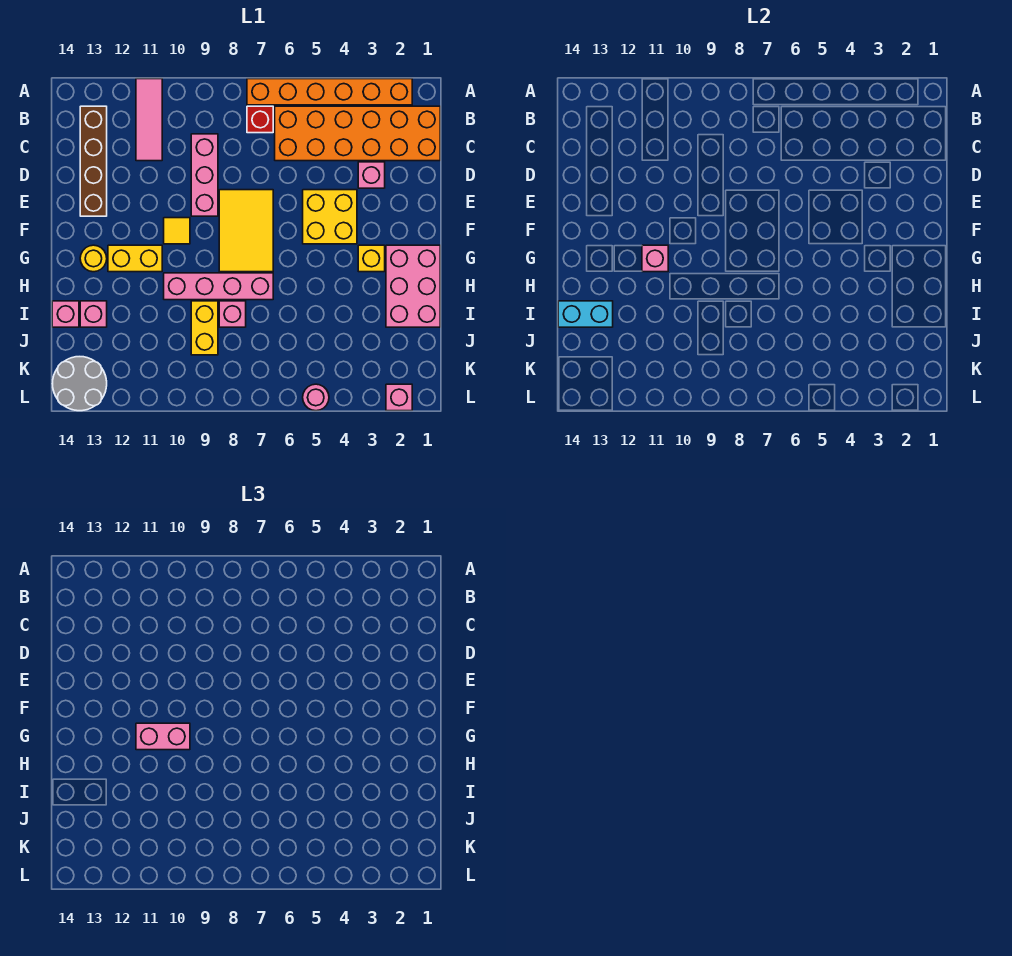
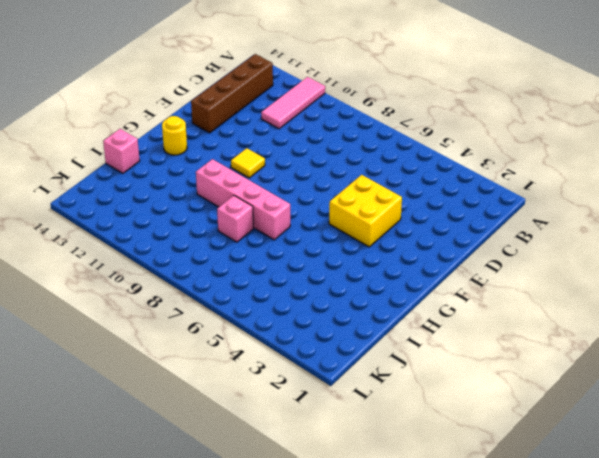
none -> orange brick A2:A7 level 1
none -> orange brick B1:C6 level 1
none -> red brick B7 level 1

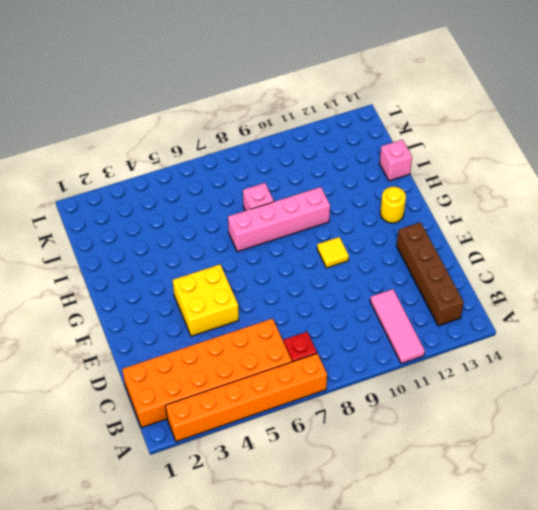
none -> pink brick C9:E9 level 1
none -> pink brick D3 level 1
none -> yellow tile E7:G8 level 1

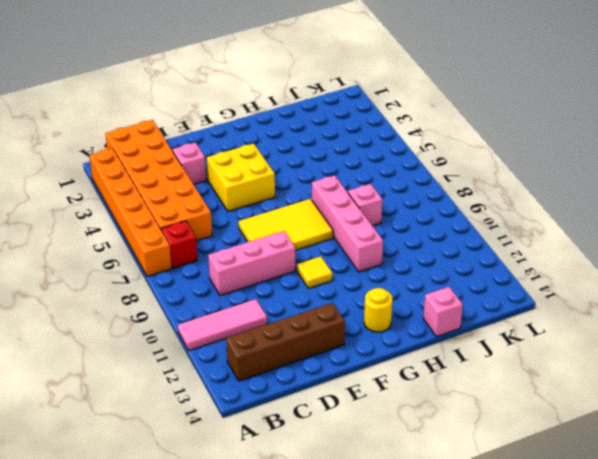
none -> pink brick G1:I2 level 1
none -> yellow brick G3 level 1
none -> yellow brick G11:G12 level 1

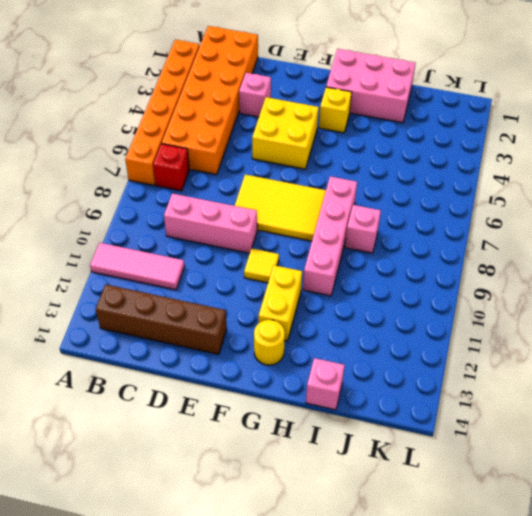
none -> yellow brick I9:J9 level 1
none -> pink brick I13 level 1
none -> grey round brick K13:L14 level 1

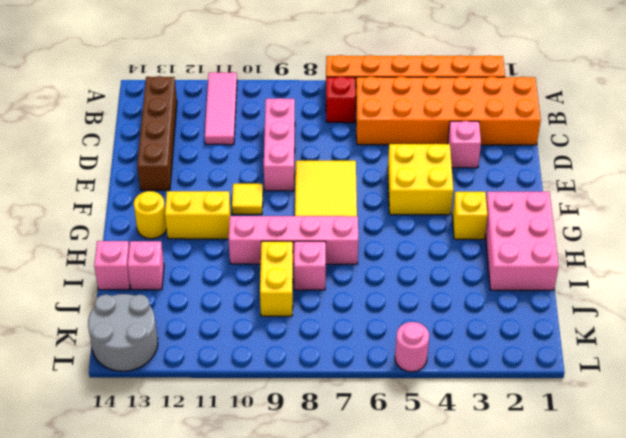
none -> pink brick L2 level 1
none -> pink brick G11 level 2
none -> cyan brick I13:I14 level 2

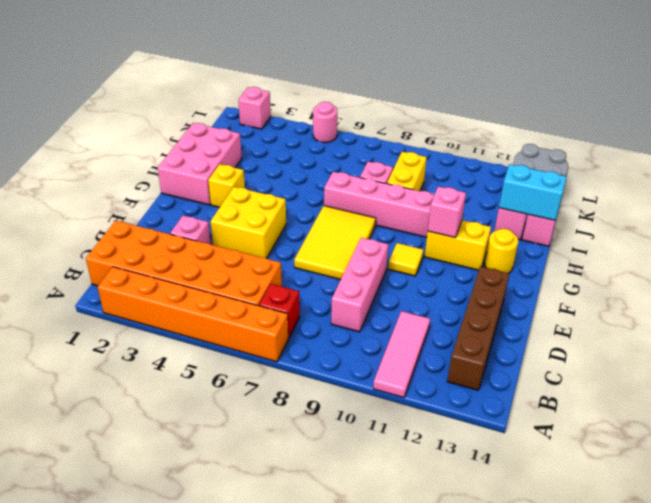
none -> pink brick G10:G11 level 3

